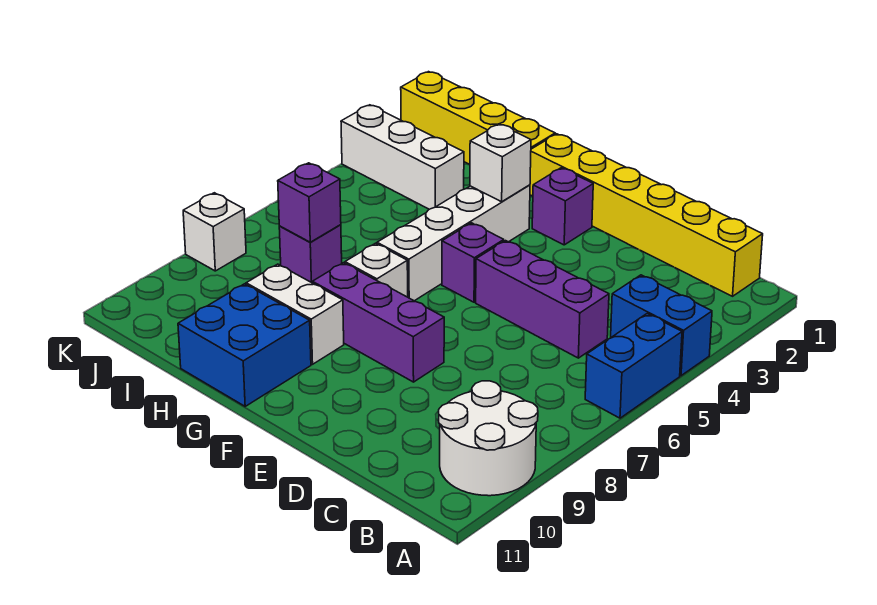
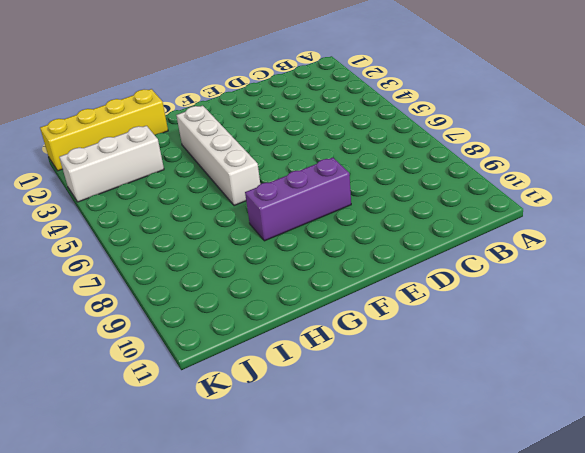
none -> blue brick A4:B4 level 1
none -> blue brick A5:A6 level 1
none -> white round brick A9:B10 level 1

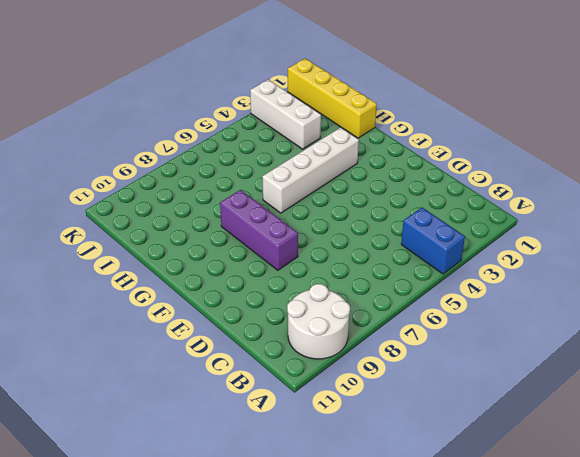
none -> blue brick A5:A6 level 1
none -> yellow brick B1:G1 level 1
none -> purple brick C5:E5 level 1

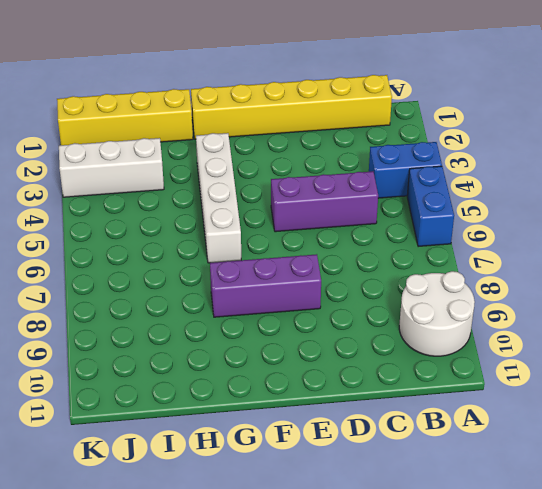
none -> purple brick F2 level 1
none -> purple brick F5 level 1
none -> white brick G7 level 1

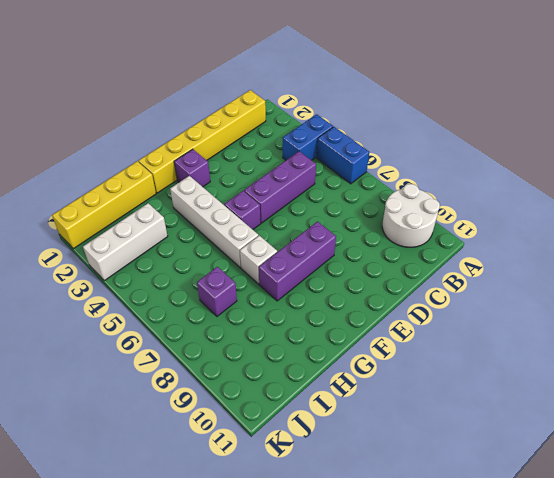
none -> white brick G9:H9 level 1
none -> blue brick G10:H11 level 1
none -> white brick K8 level 1

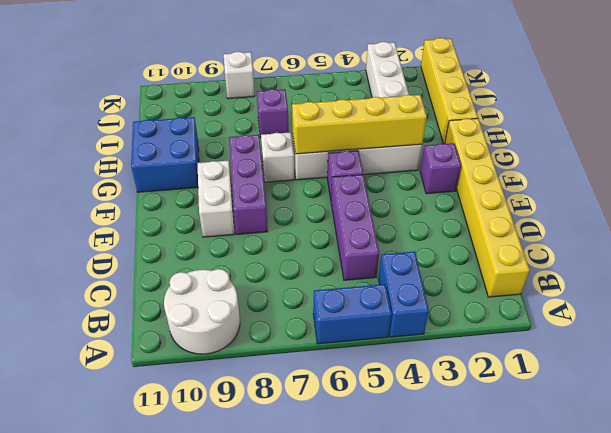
white brick E9:F9 level 1 -> white brick G9:H9 level 1
yellow brick G3:G6 level 2 -> white brick G3 level 2
none -> purple brick I7 level 2

